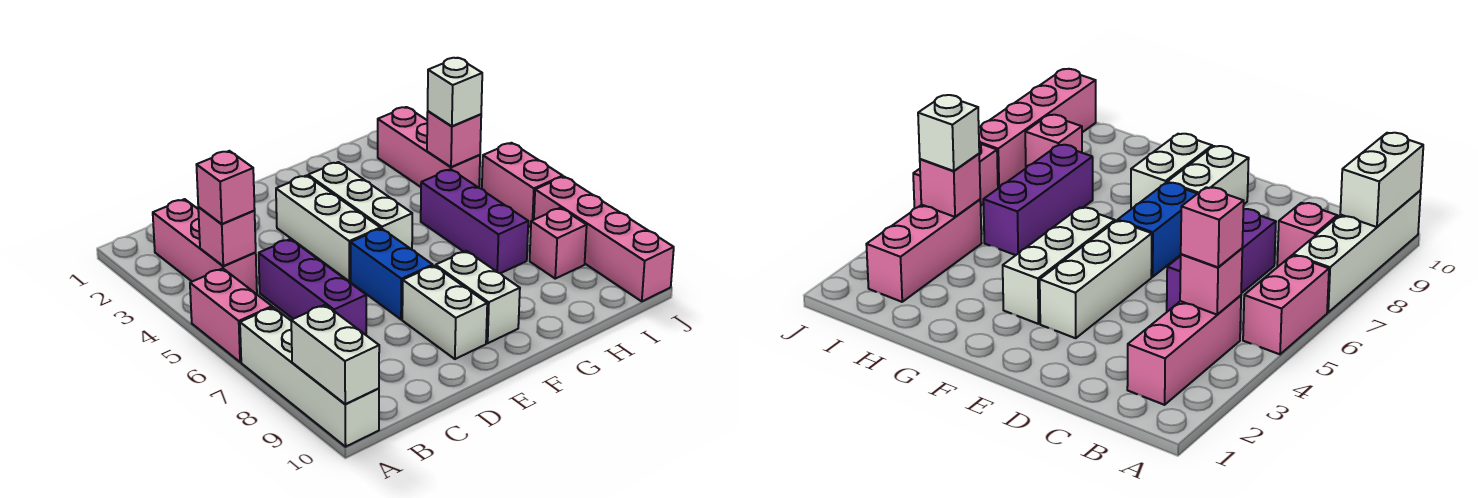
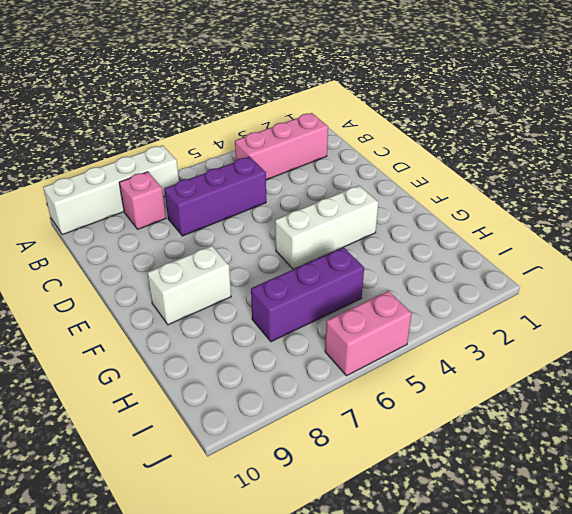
none -> pink brick A5:A6 level 1
none -> white brick E3:E5 level 1
none -> blue brick E6:E7 level 1

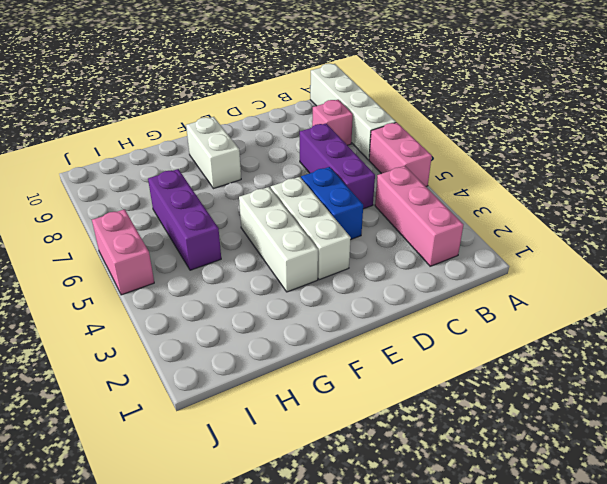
blue brick D4:D5 level 1 -> blue brick E6:E7 level 1
none -> white brick E8:E9 level 1
none -> pink brick I2:I4 level 1
none -> pink brick I8 level 1

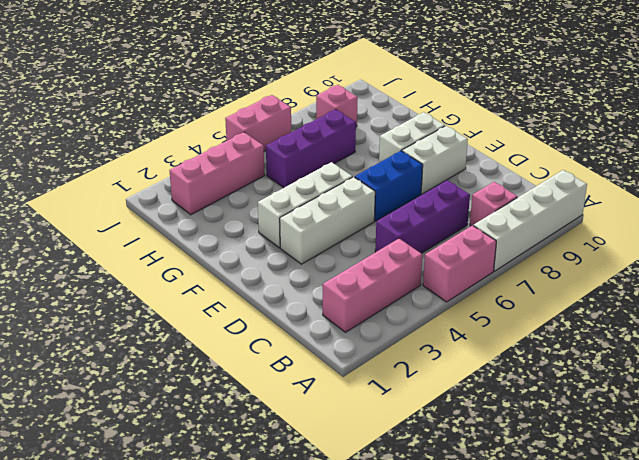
none -> pink brick J7:J10 level 1
none -> white brick A9:A10 level 2
none -> pink brick B4 level 2

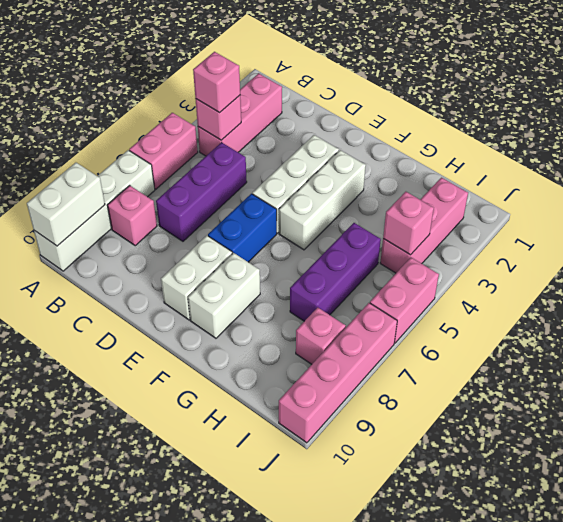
none -> white brick I4 level 3

